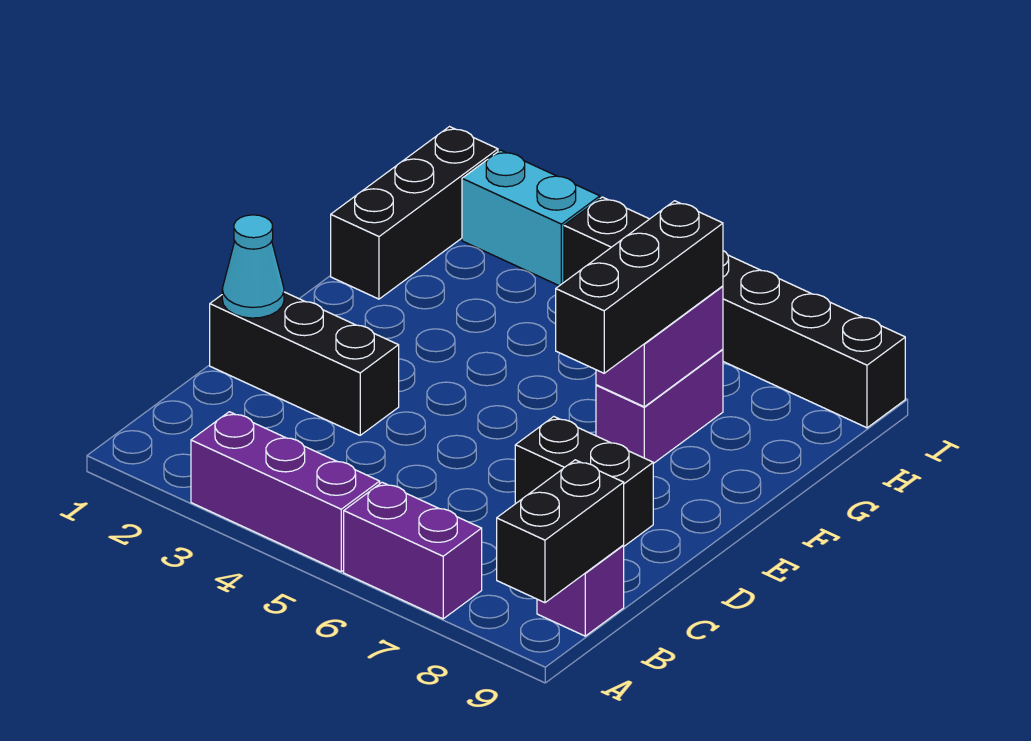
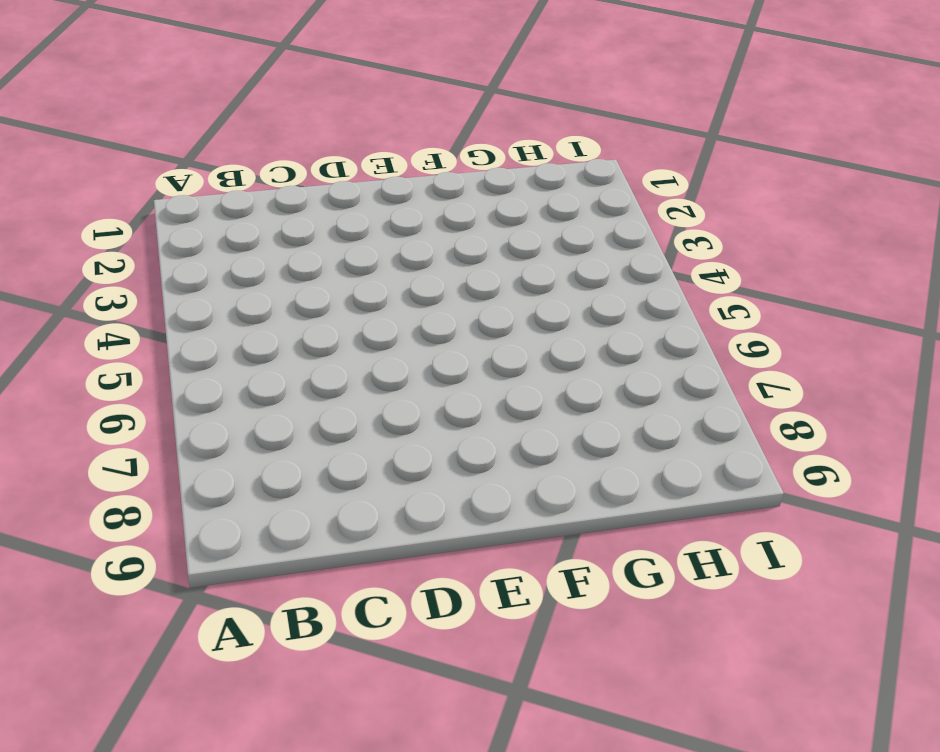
none -> purple brick A3:A5 level 1
none -> purple brick A6:A7 level 1
none -> purple brick B9 level 1

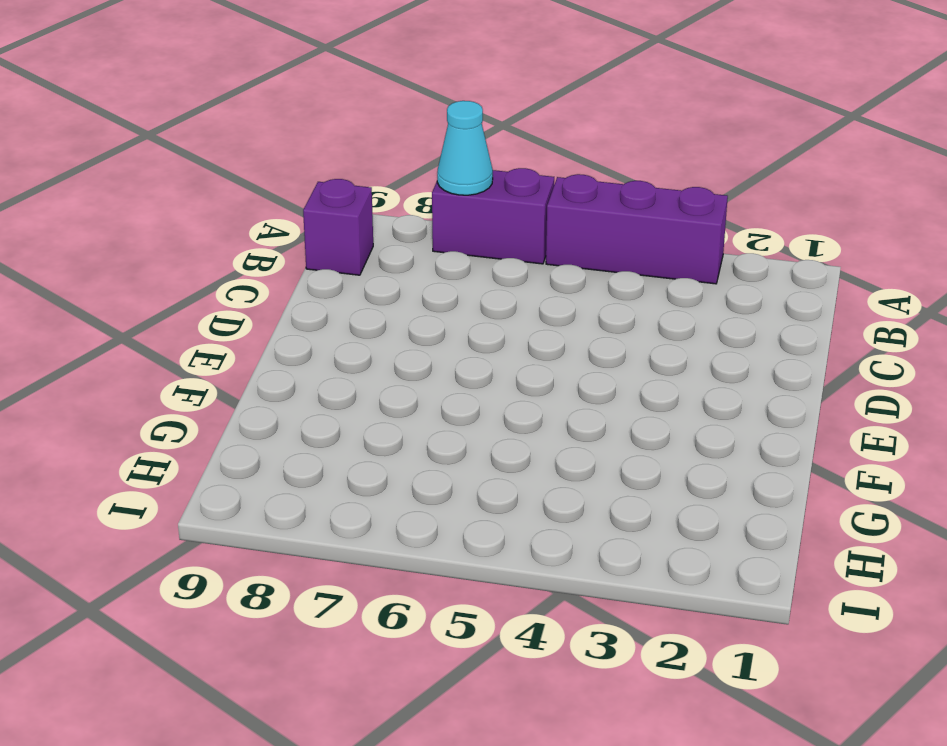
cyan cone A7 level 2 -> cyan cone D1 level 2
none -> black brick D1:D3 level 1
none -> black brick D7:D8 level 1
none -> purple brick F7:G7 level 1

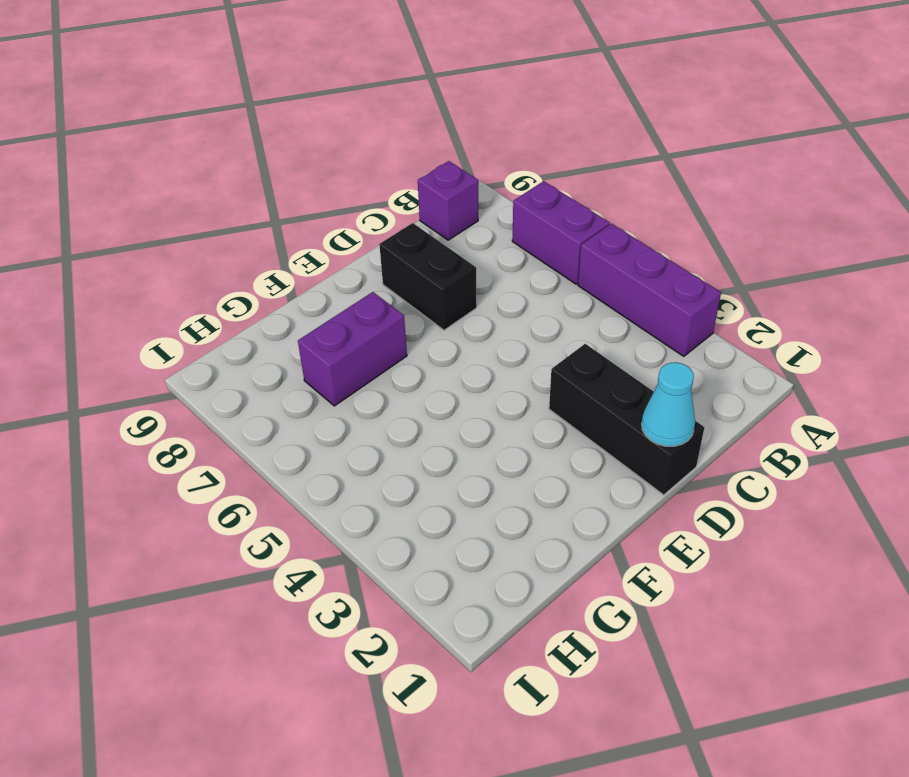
none -> black brick G1:I1 level 1
none -> cyan brick I2:I3 level 1
none -> black brick I4:I9 level 1

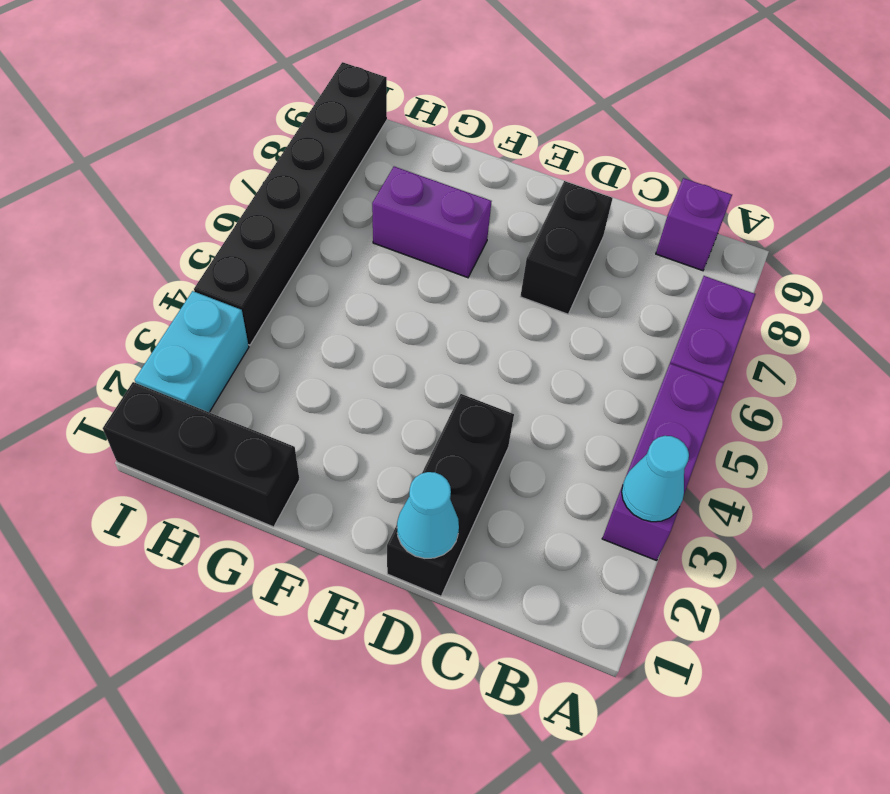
cyan cone A3 level 2 -> none
none -> black brick A9:B9 level 2
none -> purple brick F7:G7 level 2
none -> black brick E7:G7 level 3

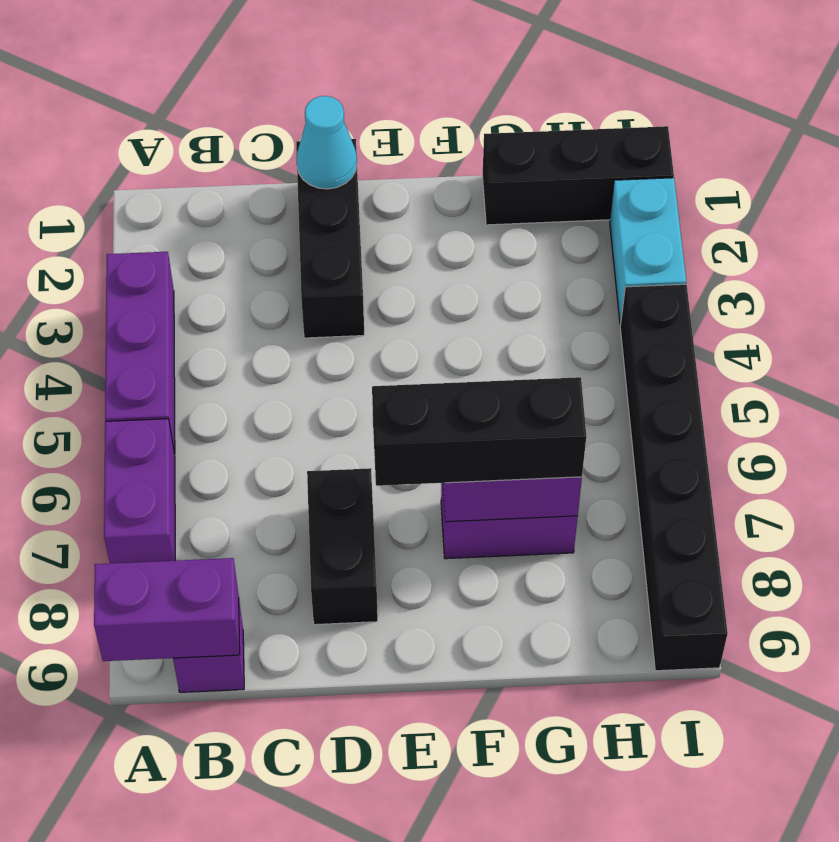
purple brick A9:B9 level 2 -> black brick A9:B9 level 2

